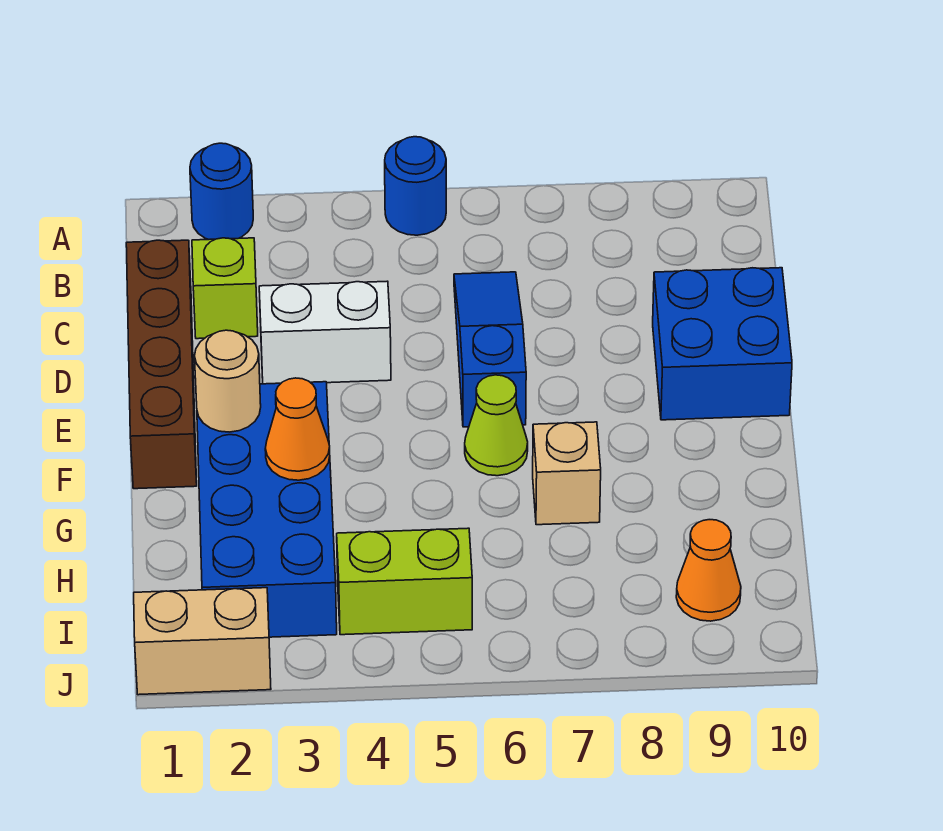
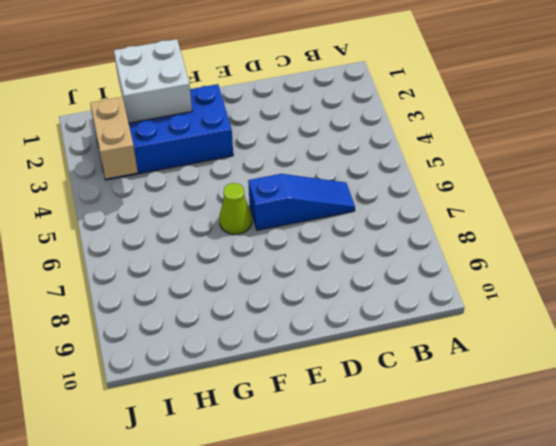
white brick G1:H2 level 2 -> none
tan brick I3:I4 level 2 -> tan brick J1:J2 level 1
none -> blue round brick A2 level 1
none -> blue round brick A5 level 1
none -> brown brick C1:F1 level 1

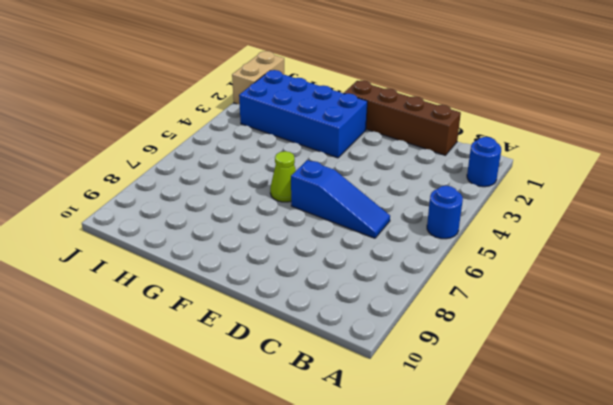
none -> lime brick C2 level 1
none -> white brick D3:D4 level 1
none -> blue brick D9:E10 level 1

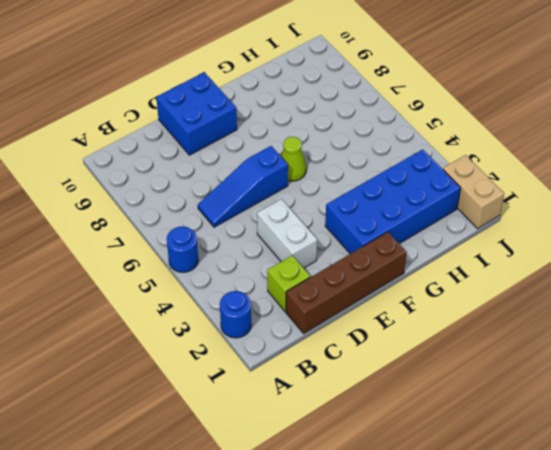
none -> tan brick G7 level 1
none -> lime brick I4:I5 level 1
none -> orange cone I9 level 1

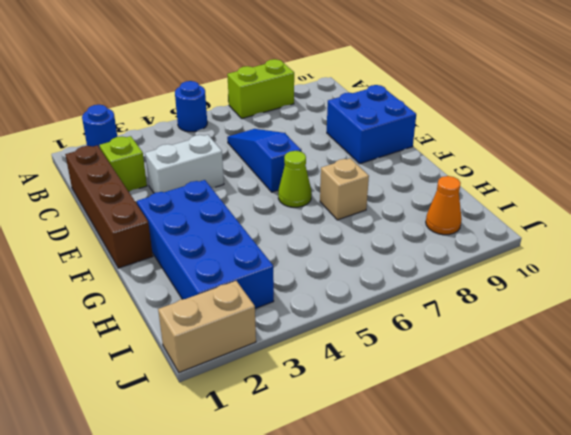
lime brick A7:A8 level 1 -> lime brick I4:I5 level 1
none -> tan round brick F2 level 2
none -> orange cone G3 level 2

